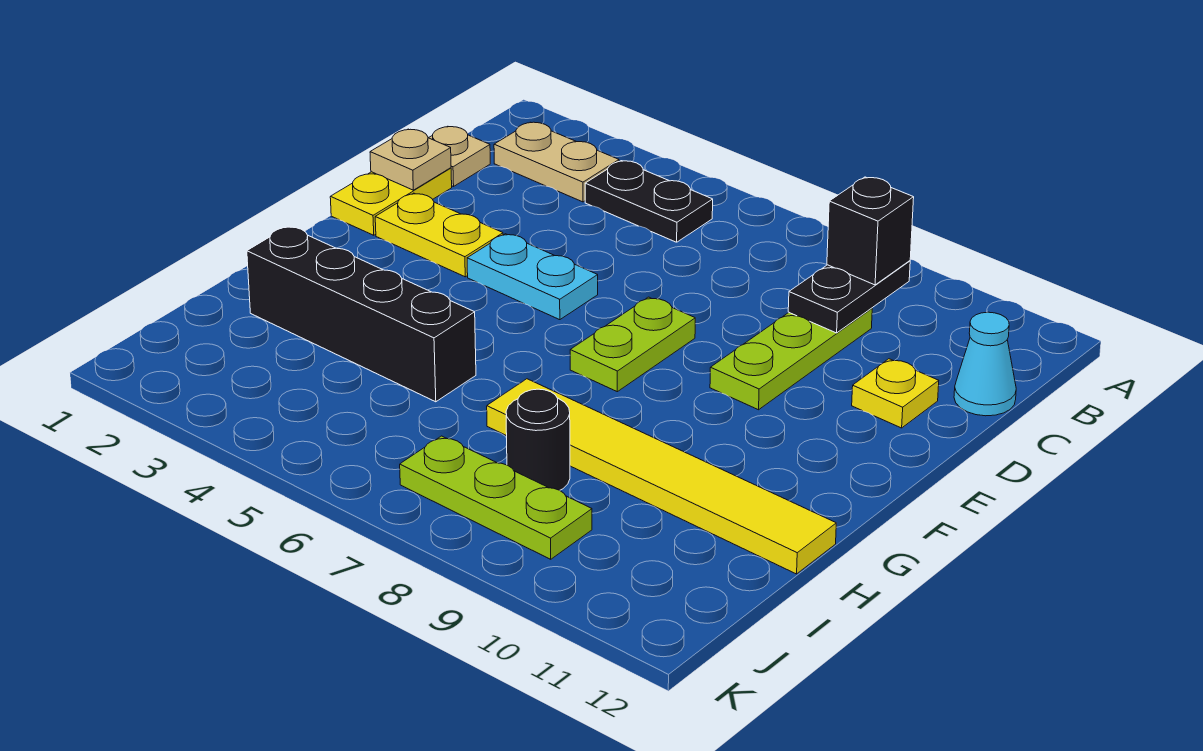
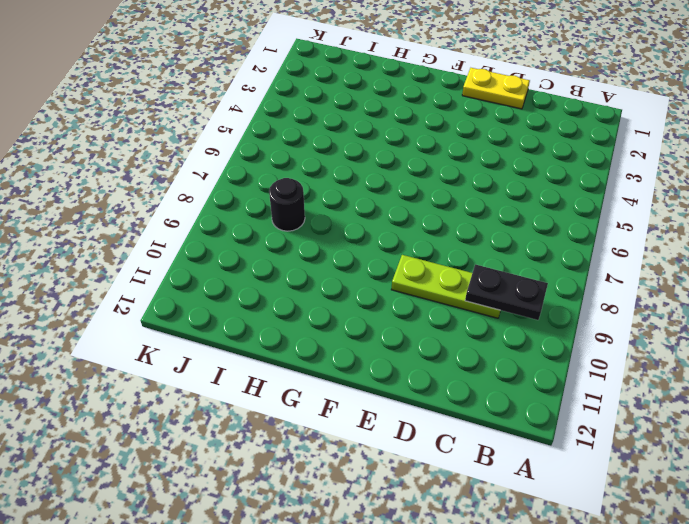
none -> tan plate B2:B3 level 1
none -> black plate B4:B5 level 1
none -> tan plate C1 level 1

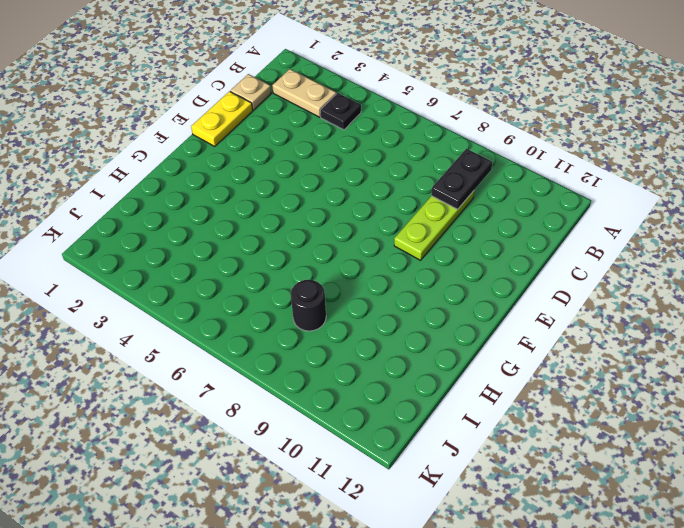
black plate B4 level 1 -> black plate B4:B5 level 1
none -> cyan cone C12 level 1
none -> yellow plate D11 level 1
none -> yellow plate E2:E3 level 1

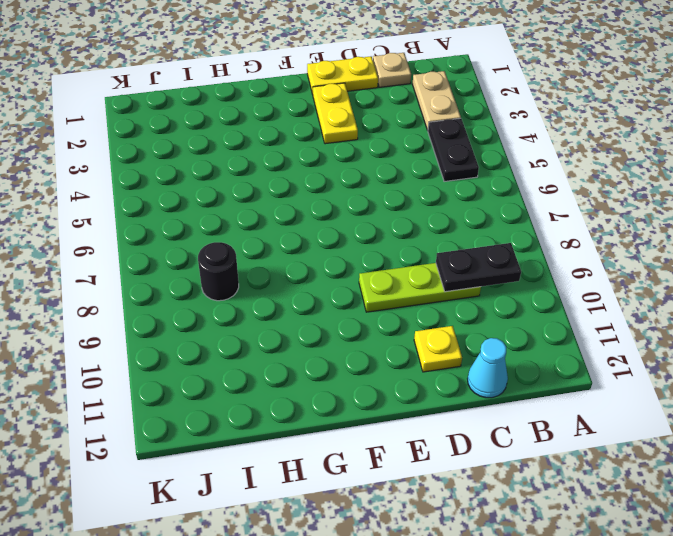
none -> cyan plate E4:E5 level 1
none -> lime plate E7:F7 level 1
none -> black brick H2:H5 level 1

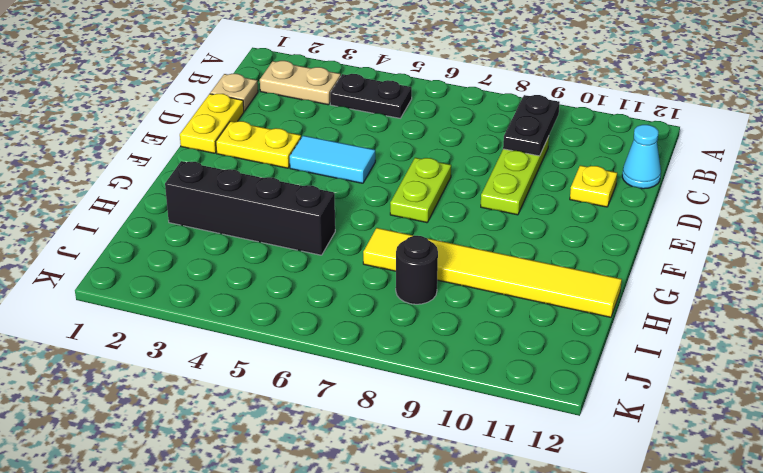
cyan tile E4:E5 level 1 -> cyan plate E4:E5 level 1
none -> lime plate J7:J9 level 1
none -> tan plate D1 level 2
none -> black brick B9 level 3

